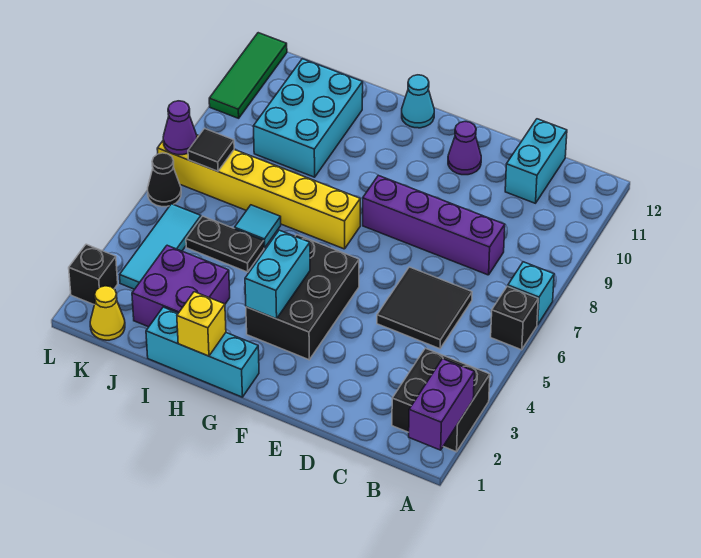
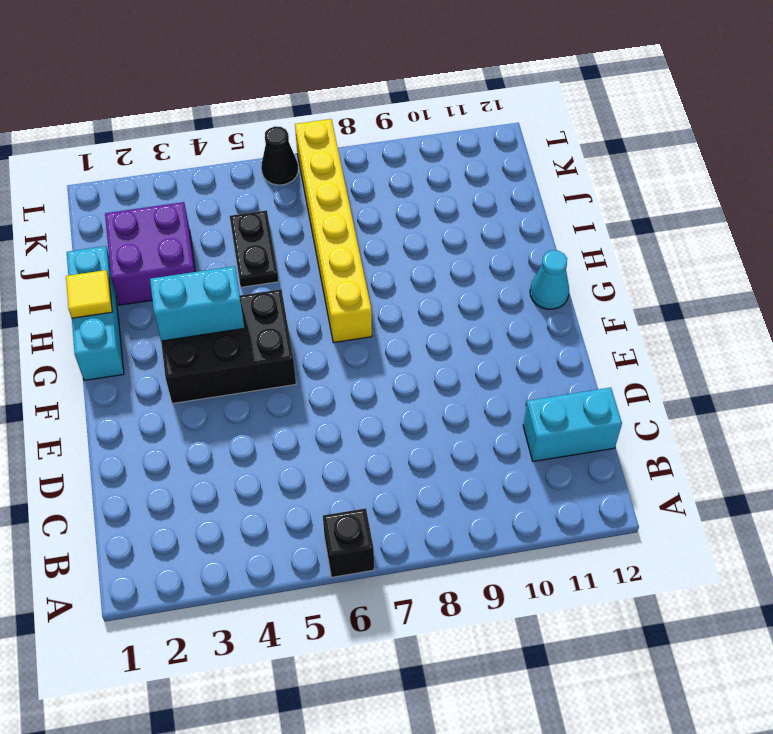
yellow tile H1 level 2 -> yellow brick H1 level 2
none -> black brick A2:B3 level 1
none -> cyan brick A7 level 1
none -> black tile C5:D6 level 1

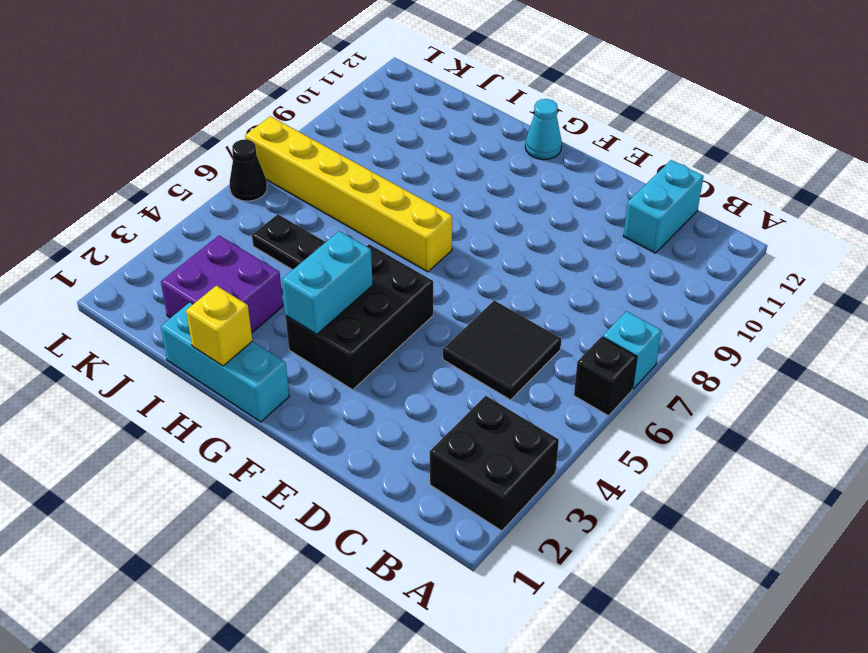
none -> purple brick C8:F8 level 1
none -> purple cone E11 level 1
none -> cyan tile I6 level 1

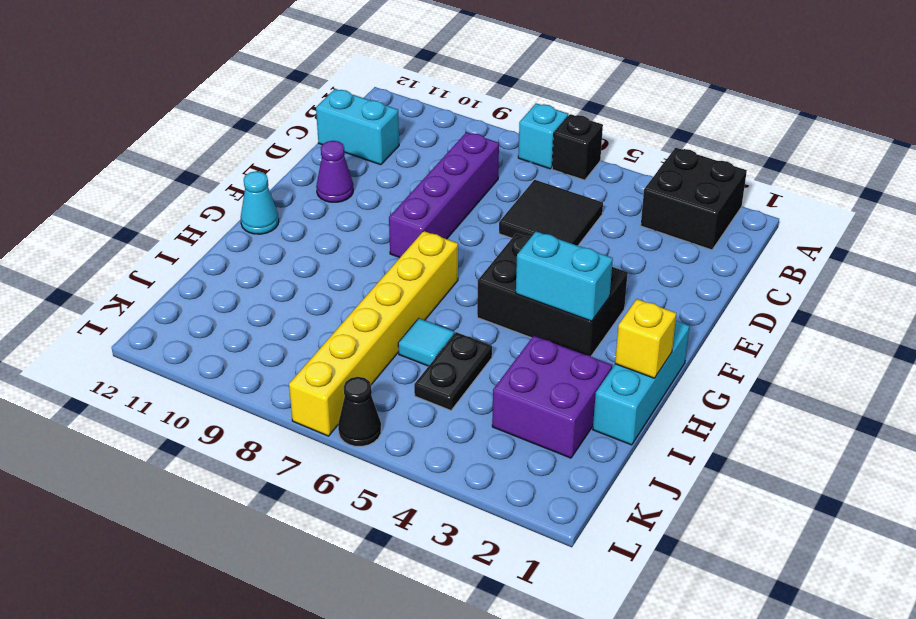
none -> cyan brick I9:J11 level 1
none -> yellow cone K1 level 1
none -> cyan tile K3:K5 level 1

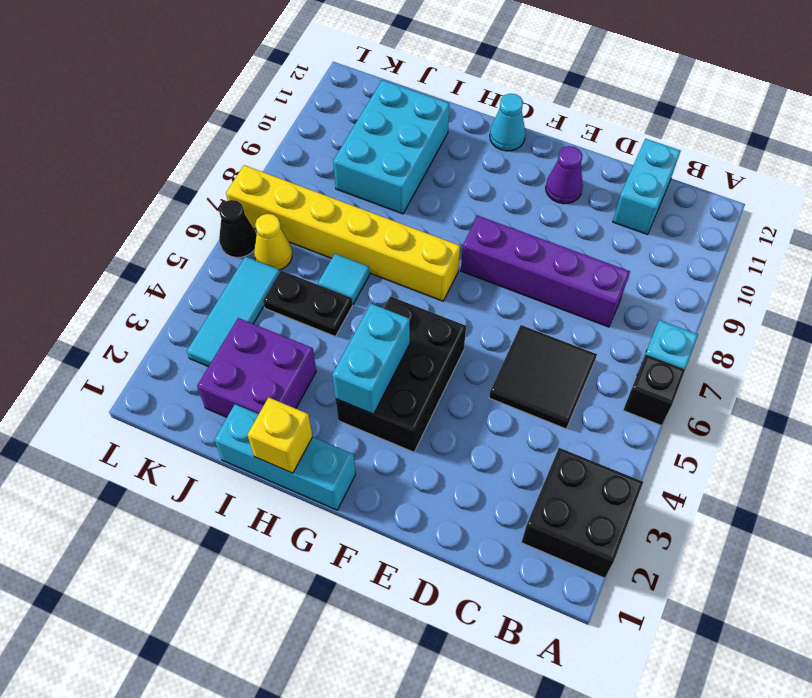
yellow cone K6 level 1 -> yellow cone K1 level 1
none -> black brick L2 level 1
none -> green tile L10:L12 level 1
none -> purple brick A1:A2 level 2

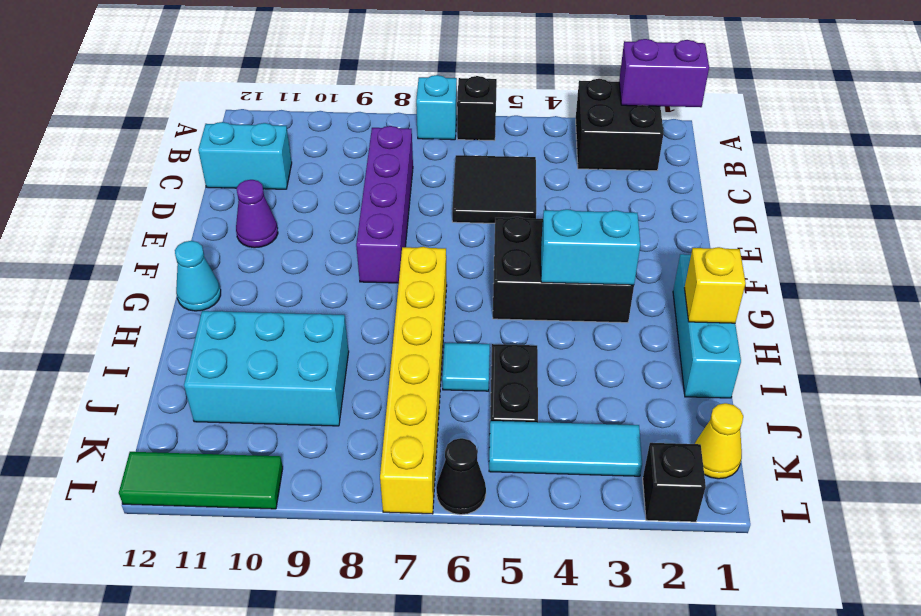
none -> purple brick I2:J3 level 1
none -> black tile K7 level 2
none -> purple cone L7 level 2

